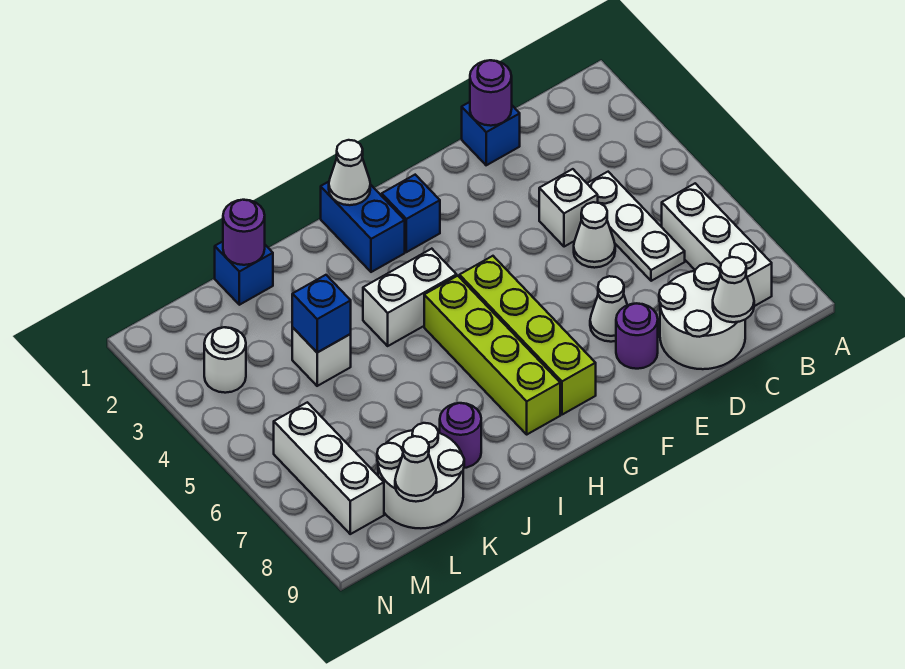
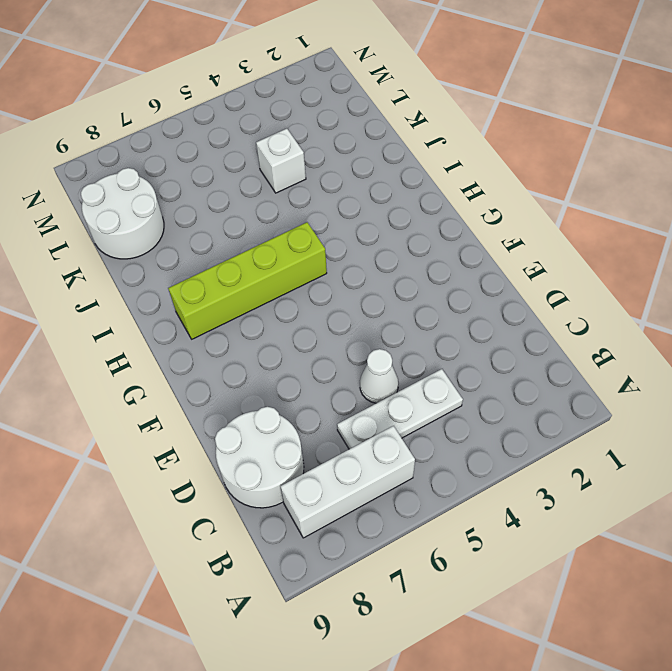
none -> blue brick D1 level 1
none -> white brick D4 level 1
none -> white cone E7 level 1

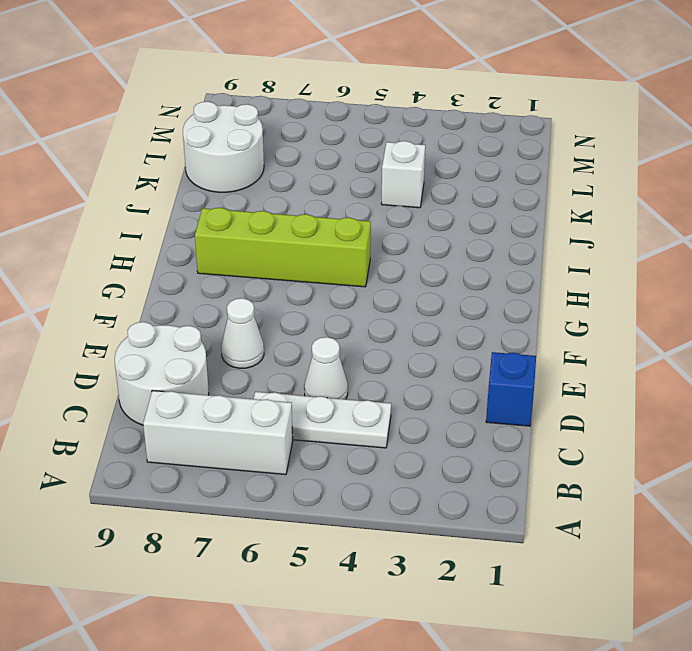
none -> white brick D4 level 1
none -> purple round brick E8 level 1
none -> blue brick G2 level 1

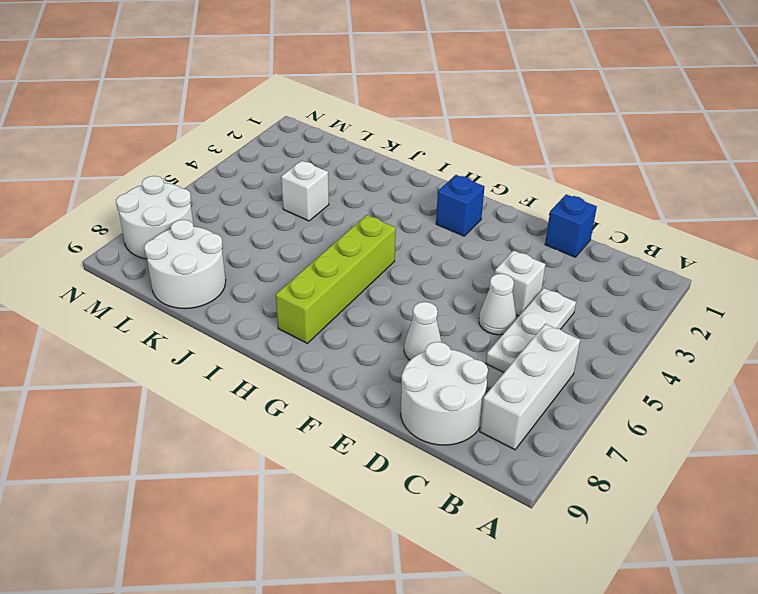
white round brick M7:N8 level 1 -> white brick M6:M8 level 1
none -> purple round brick E8 level 1
none -> lime brick G5:G8 level 1
none -> blue brick H1:H2 level 1

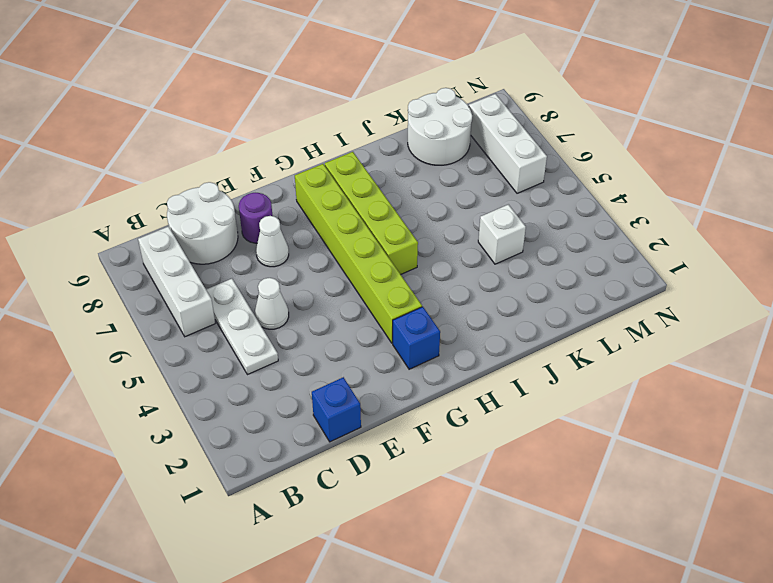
lime brick G3:G8 level 1 -> lime brick G5:G8 level 1
none -> white brick D4 level 1
none -> blue brick H1:H2 level 1
none -> white brick H4:I4 level 1

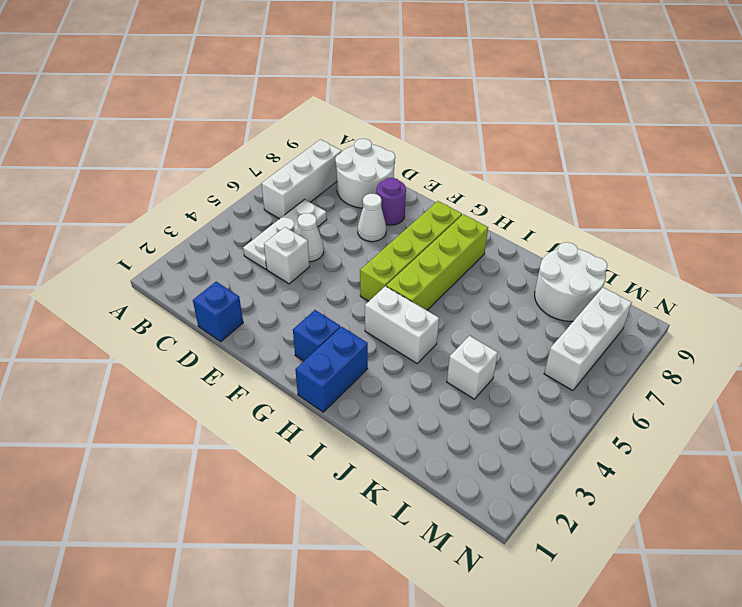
none -> purple round brick J8 level 1
none -> blue brick K1 level 1
none -> white round brick M3 level 1

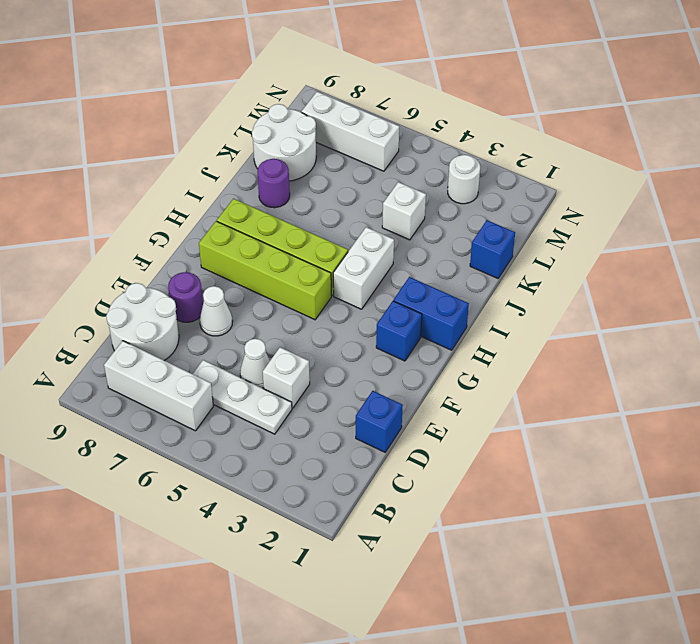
none -> white cone C9 level 2
none -> purple round brick D1 level 2
none -> white cone H1 level 2

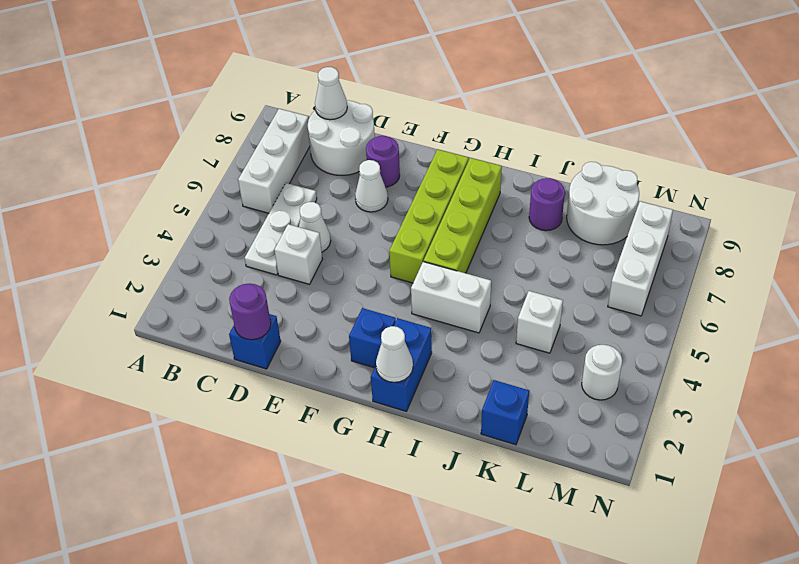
none -> purple round brick K1 level 2
none -> blue brick K4 level 2
none -> white cone L9 level 2

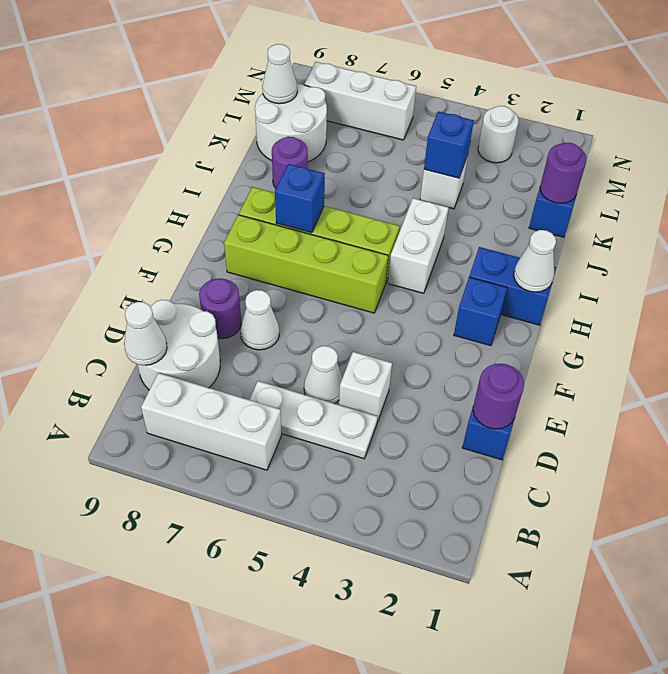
blue brick H7 level 2 -> none

